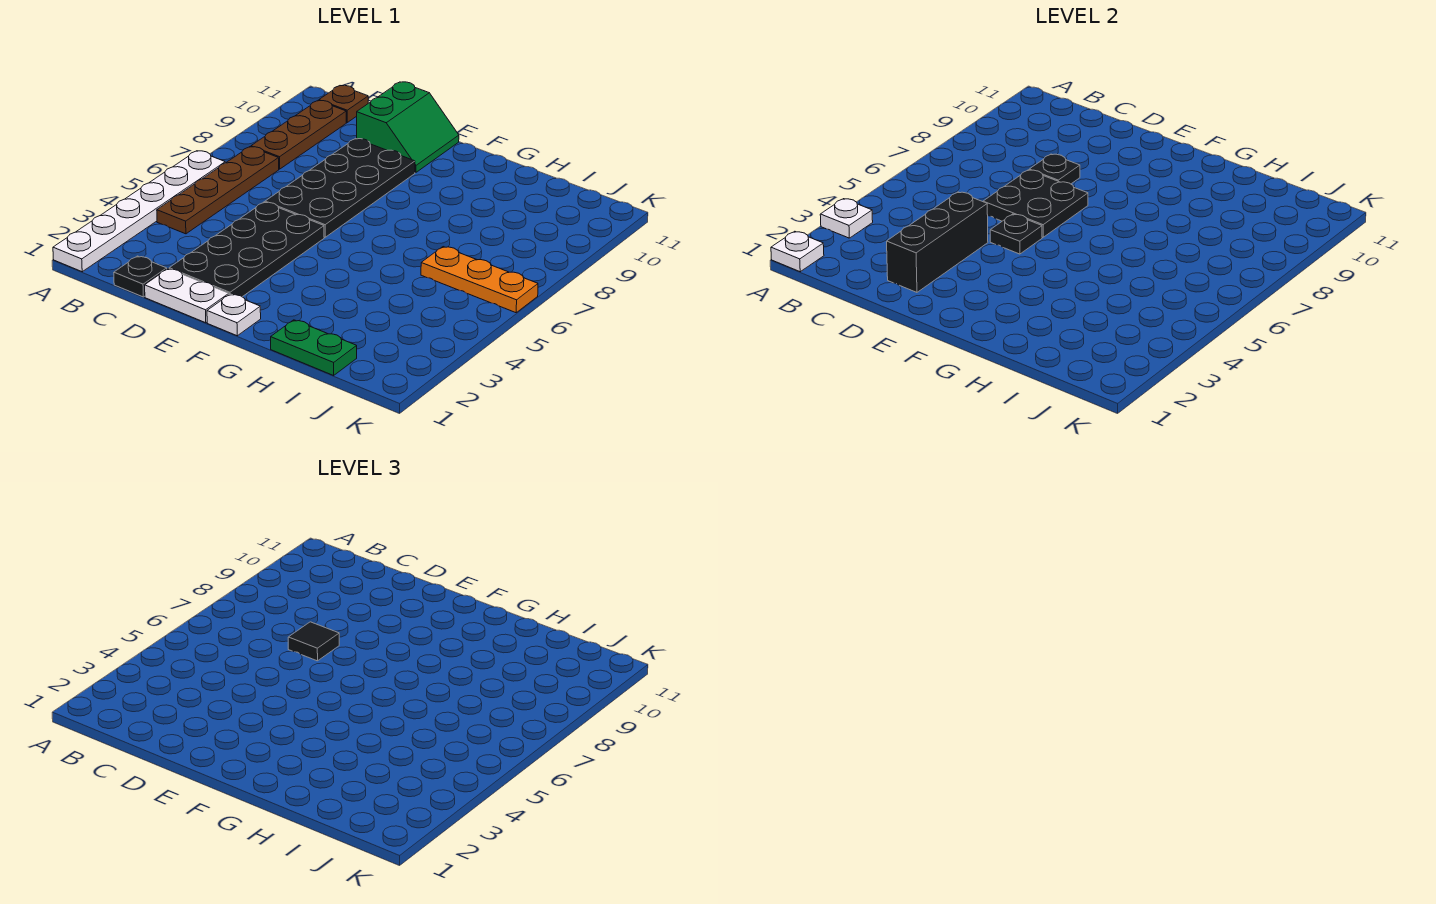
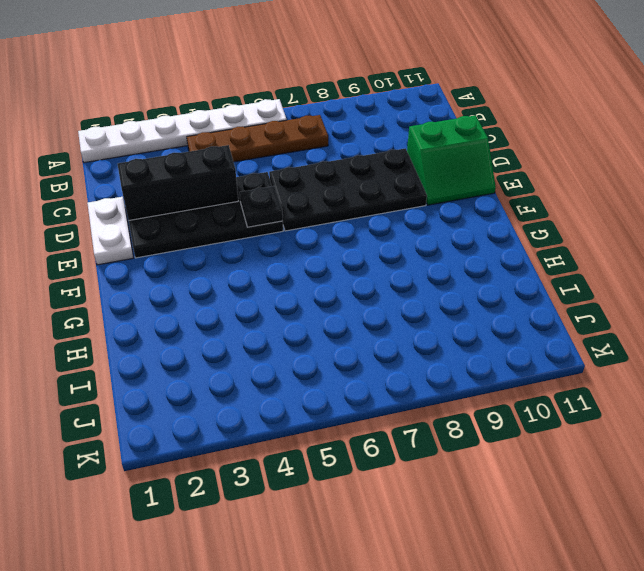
none -> brown plate B8:B10 level 1
none -> brown plate B11 level 1
none -> black plate C1 level 1

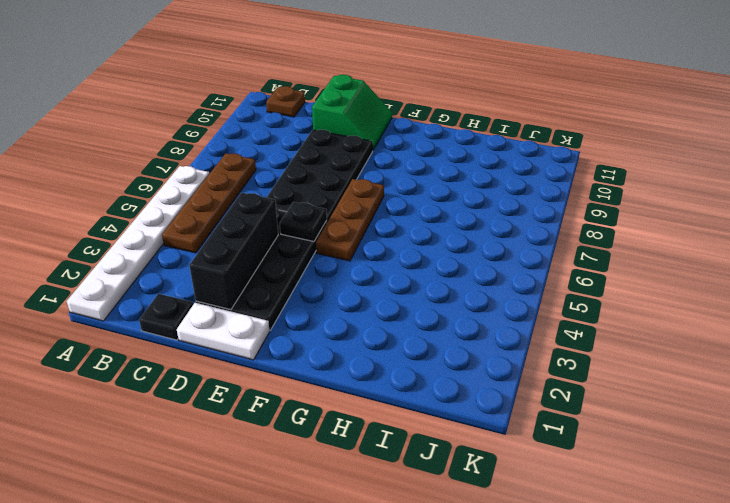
brown plate F5:F7 level 1 -> brown plate B8:B10 level 1
none -> white plate F1 level 1
none -> green plate H1:I1 level 1
none -> orange plate I6:K6 level 1

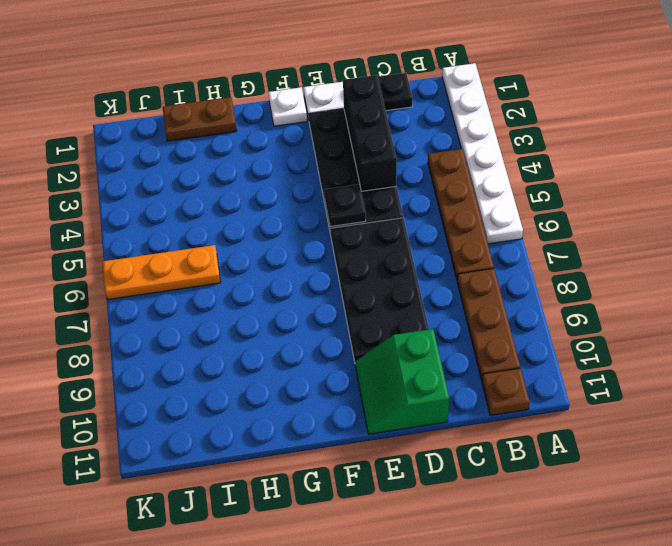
brown plate H1:I1 level 1 -> green plate H1:I1 level 1
none -> white plate A1 level 2
none -> white plate A3 level 2
none -> black plate D6:E7 level 2

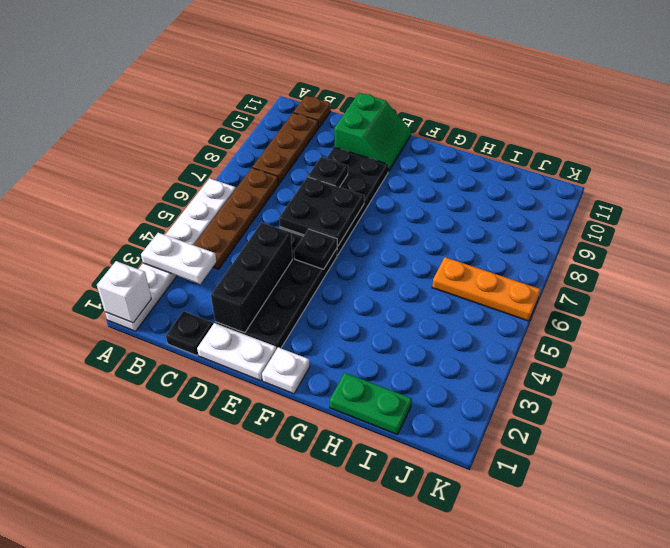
white brick A1 level 2 -> white plate A1 level 2
white plate A3:B3 level 2 -> white plate A3 level 2
none -> black tile D7 level 3

